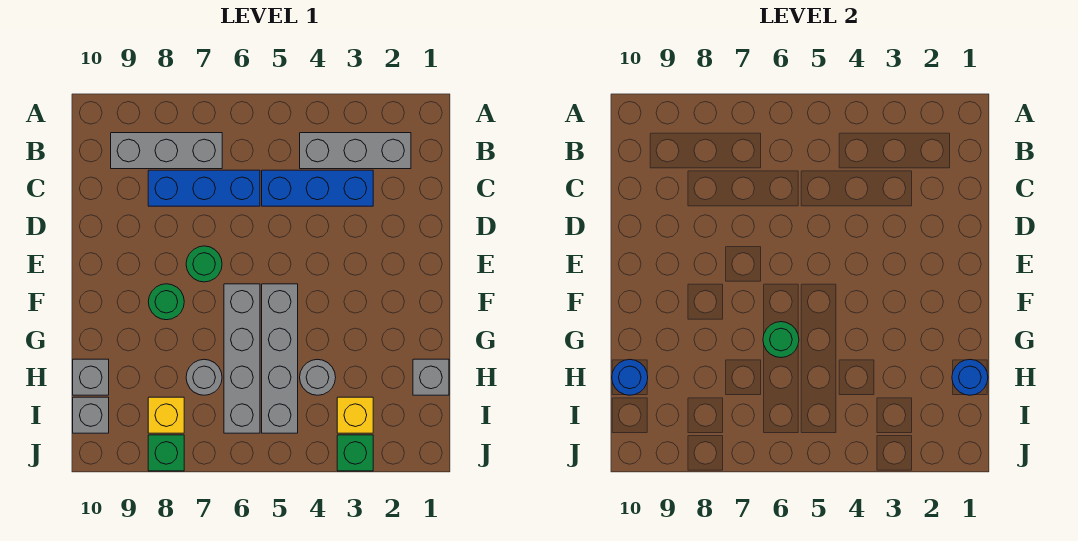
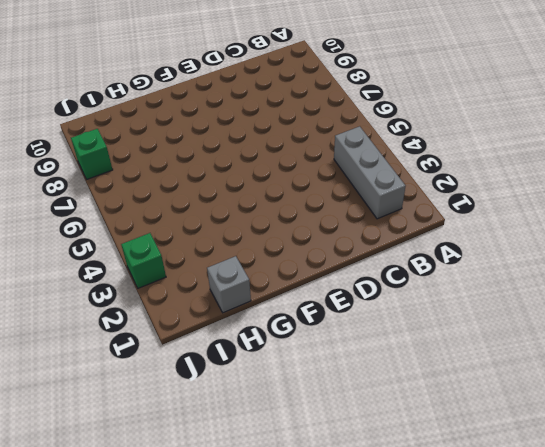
none -> grey brick B7:B9 level 1
none -> blue brick C3:C5 level 1
none -> blue brick C6:C8 level 1

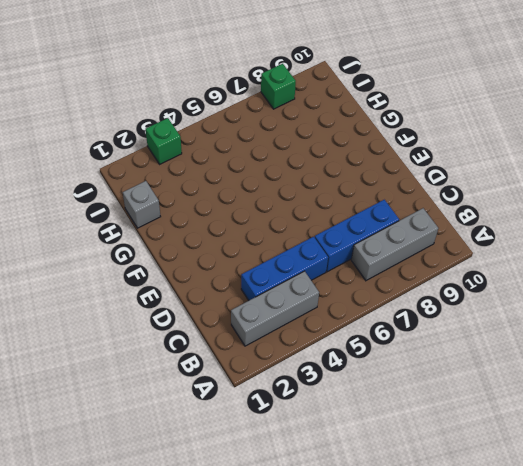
none -> green round brick E7 level 1
none -> grey brick F5:I5 level 1
none -> grey brick F6:I6 level 1

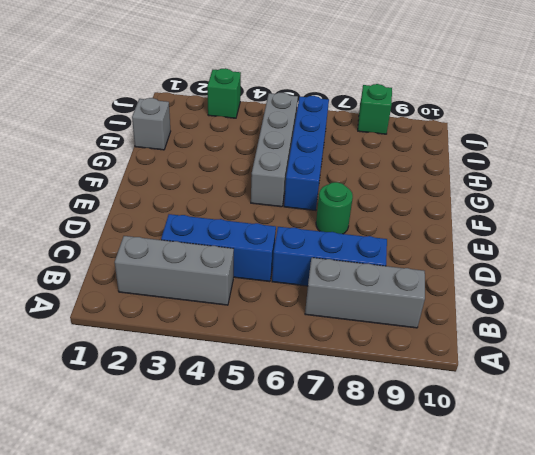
blue brick F6:I6 level 1 -> grey brick F6:I6 level 1
none -> green round brick F8 level 1
none -> grey round brick H4 level 1
none -> grey round brick H7 level 1

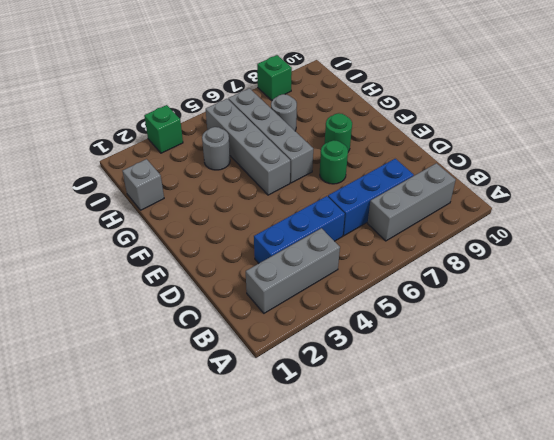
none -> grey brick H10 level 1
none -> yellow brick I3 level 1
none -> yellow brick I8 level 1

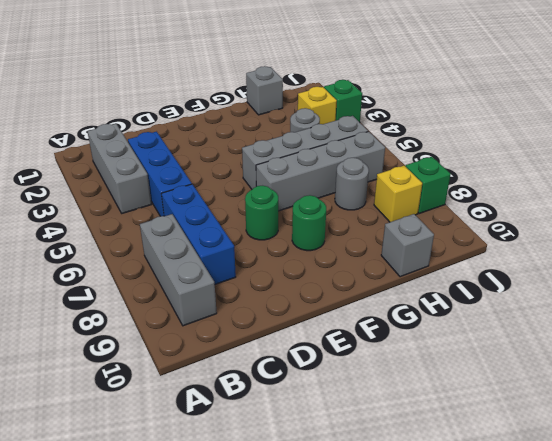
none -> grey brick I10 level 1
none -> green round brick G6 level 2
none -> blue round brick H1 level 2

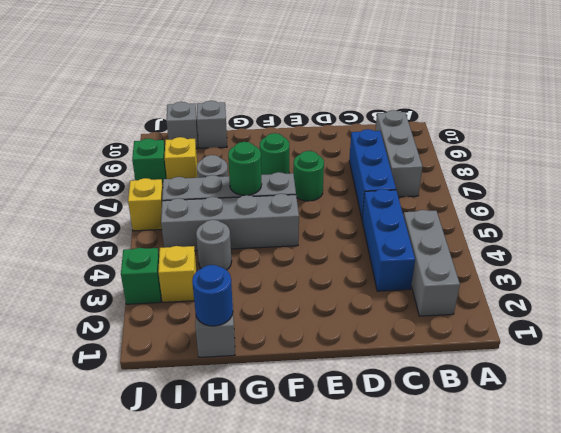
yellow brick J6 level 1 -> none
none -> blue round brick H10 level 2

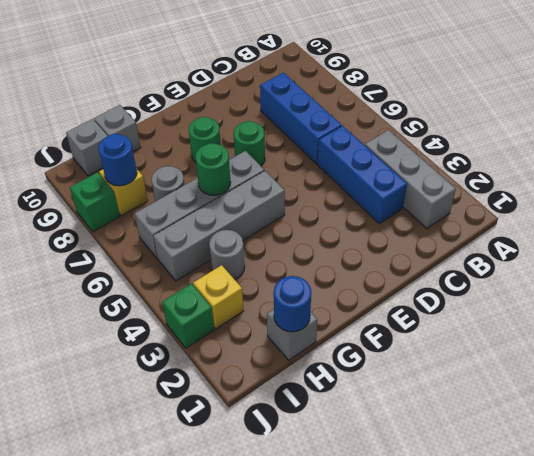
blue round brick I8 level 2 -> blue round brick H10 level 2
none -> grey brick B7:B9 level 1

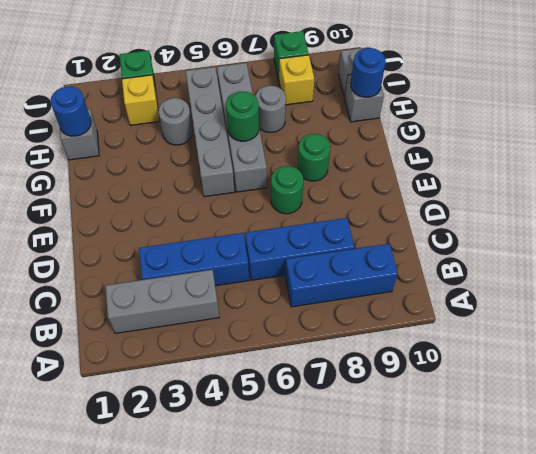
blue brick B7:B9 level 1 -> grey brick B7:B9 level 1

